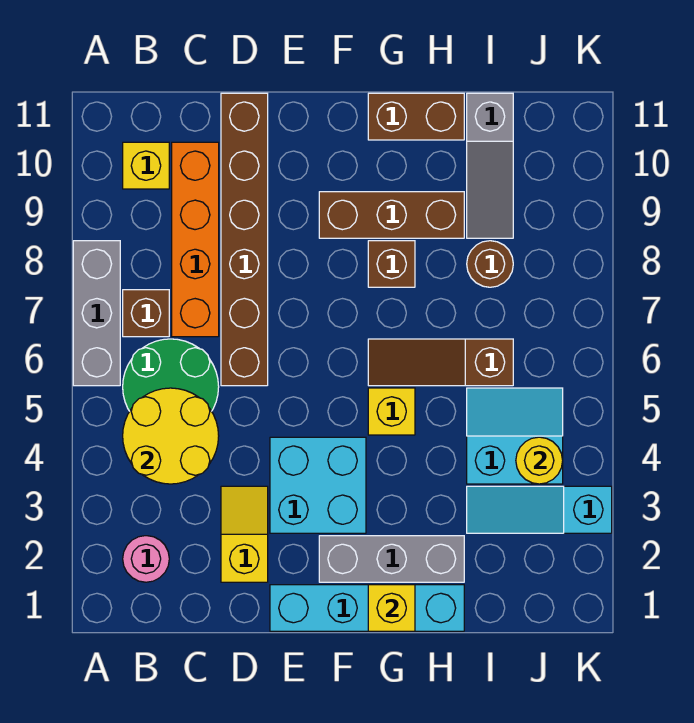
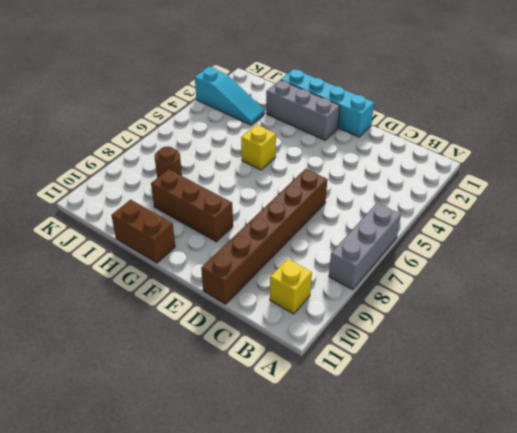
none -> pink round brick B2 level 1
none -> green round brick B5:C6 level 1
none -> brown brick B7 level 1

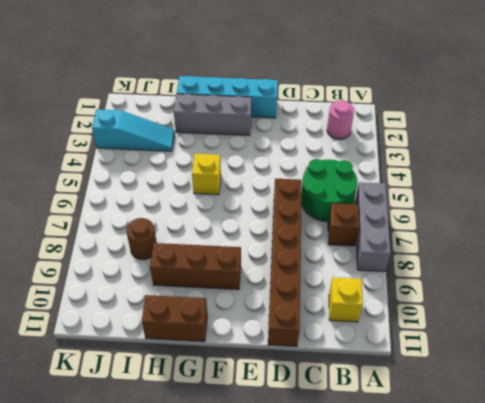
none -> orange brick C7:C10 level 1
none -> yellow slope D2:D3 level 1 top 2
none -> cyan brick E3:F4 level 1

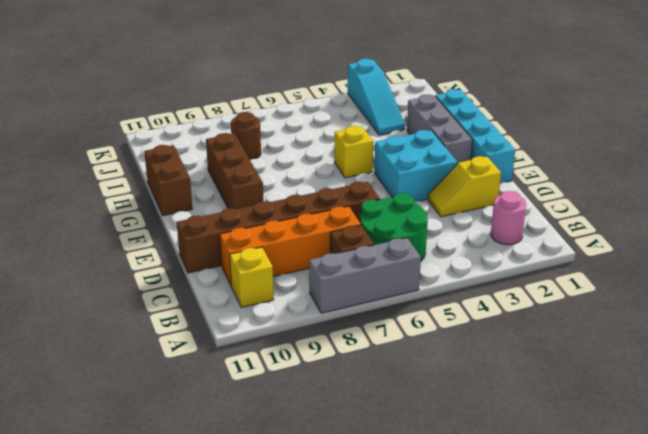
none -> brown slope G6:I6 level 1 top I
none -> brown brick G8 level 1
none -> cyan slope I4:J5 level 1 top 4

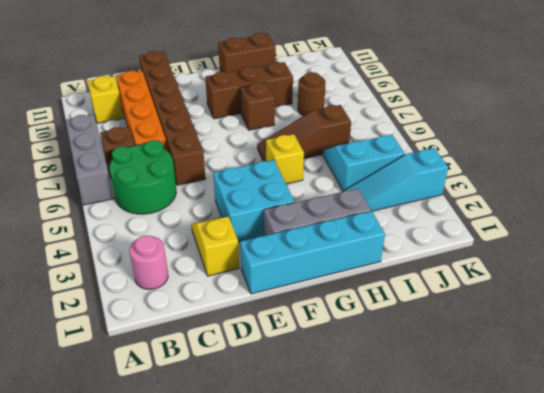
none -> grey slope I9:I11 level 1 top 11
none -> yellow round brick B4:C5 level 2
none -> yellow brick G1 level 2

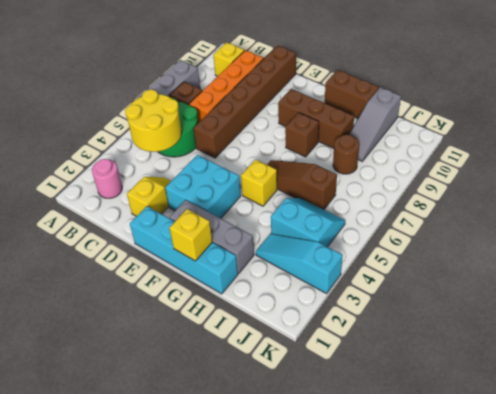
none -> yellow round brick J4 level 2

